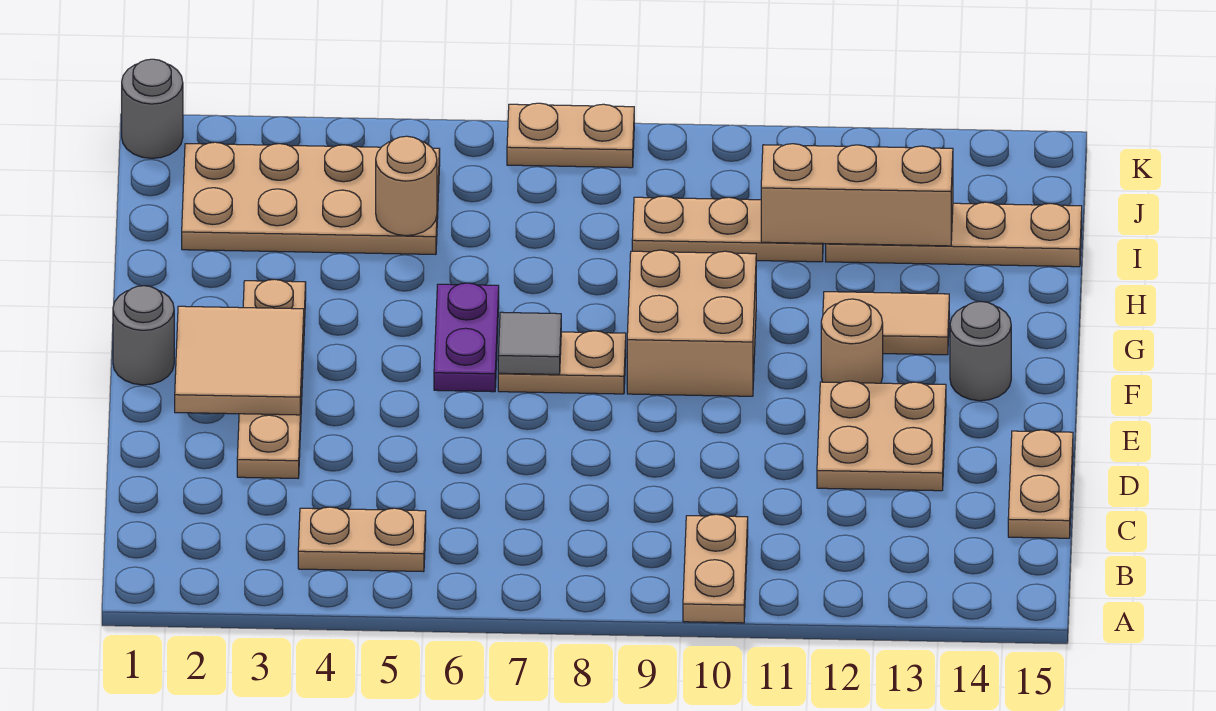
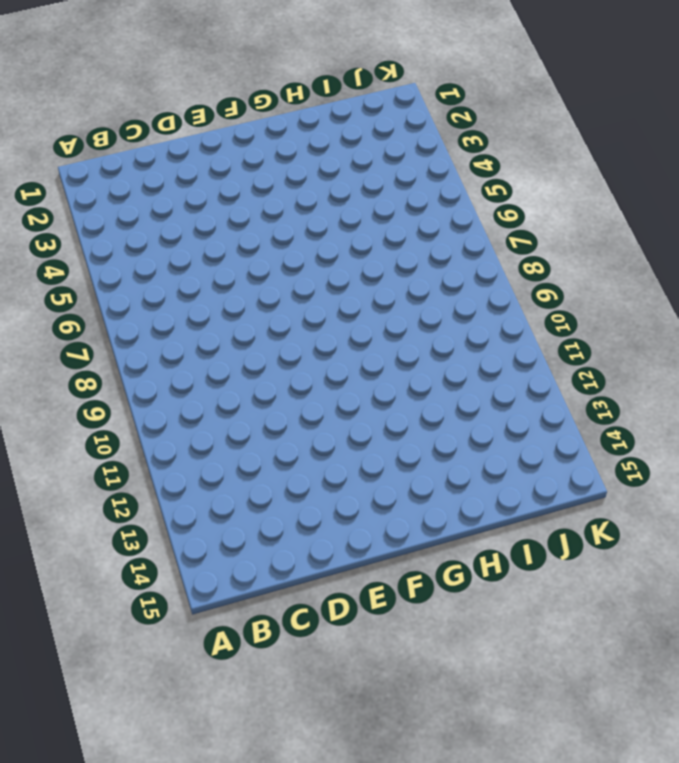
none -> tan plate A10:B10 level 1
none -> tan plate B4:B5 level 1
none -> tan plate C15:D15 level 1

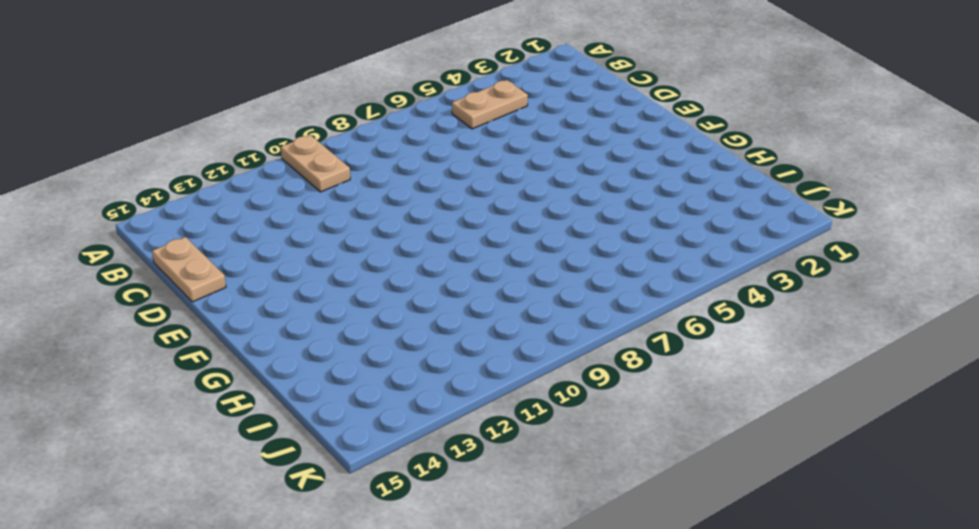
none -> tan plate D3:G3 level 1
none -> tan plate D12:E13 level 1
none -> grey round brick F1 level 1

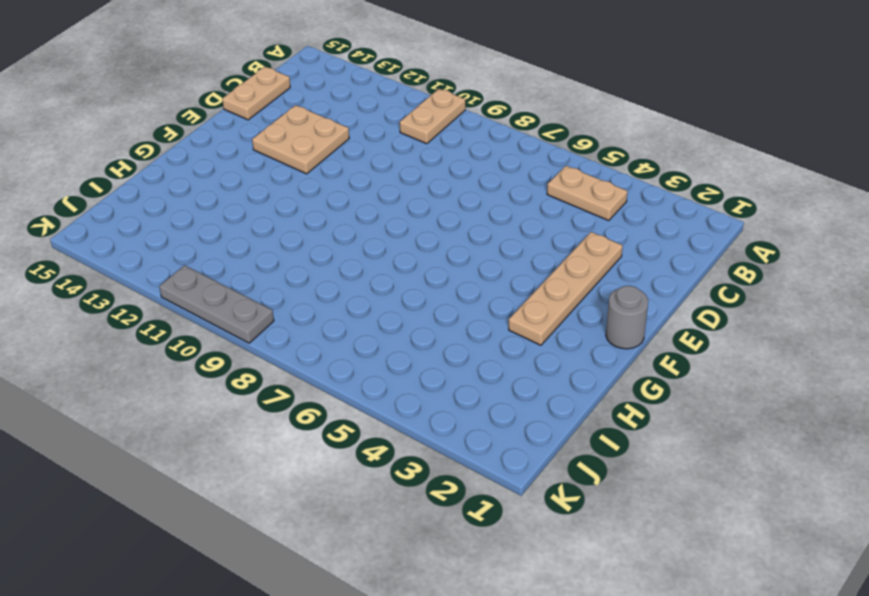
grey plate K9:K11 level 1 -> none
none -> purple plate F6:G6 level 1
none -> tan plate F7:F8 level 1
none -> tan brick F9:G10 level 1

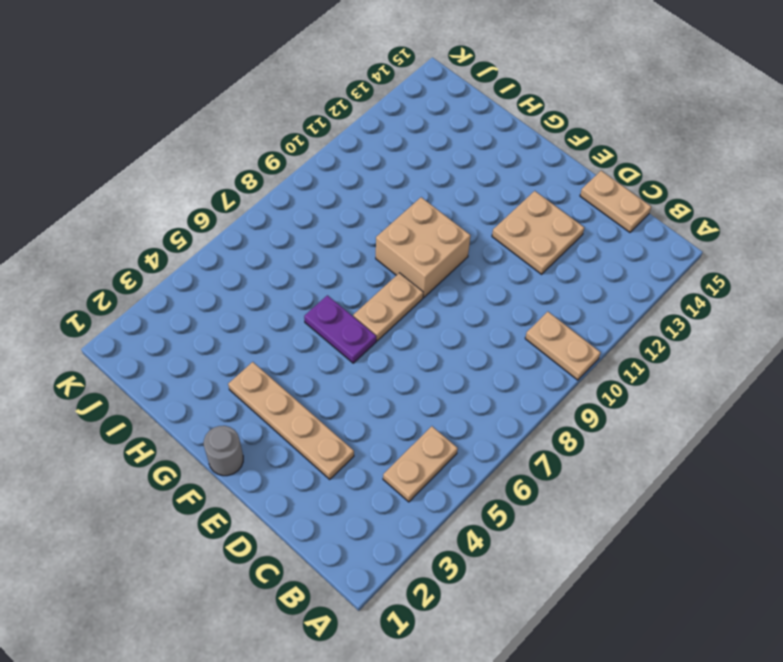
none -> tan round brick F12 level 1
none -> grey round brick F14 level 1
none -> tan tile G12:G13 level 1

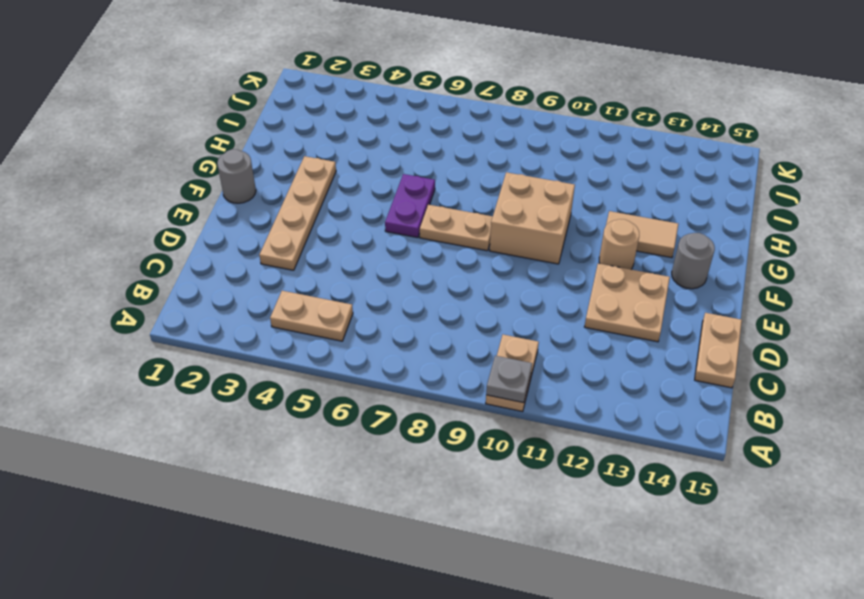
grey plate A10 level 2 -> none
none -> tan plate I2:J5 level 1
none -> tan plate I9:I11 level 1
none -> tan plate I12:I15 level 1

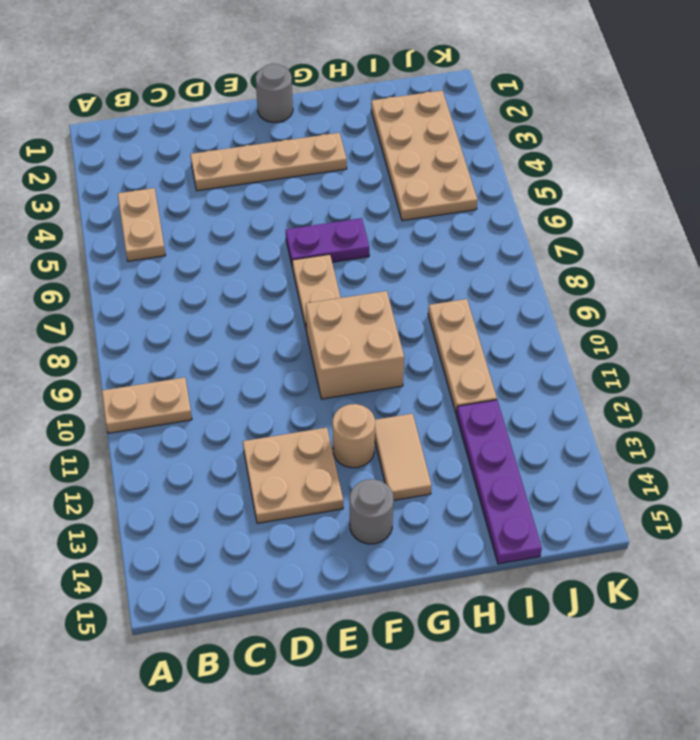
purple plate I12:I15 level 1 -> tan plate I12:I15 level 1
none -> tan plate C15:D15 level 1
none -> grey round brick K1 level 1
none -> tan plate K7:K8 level 1

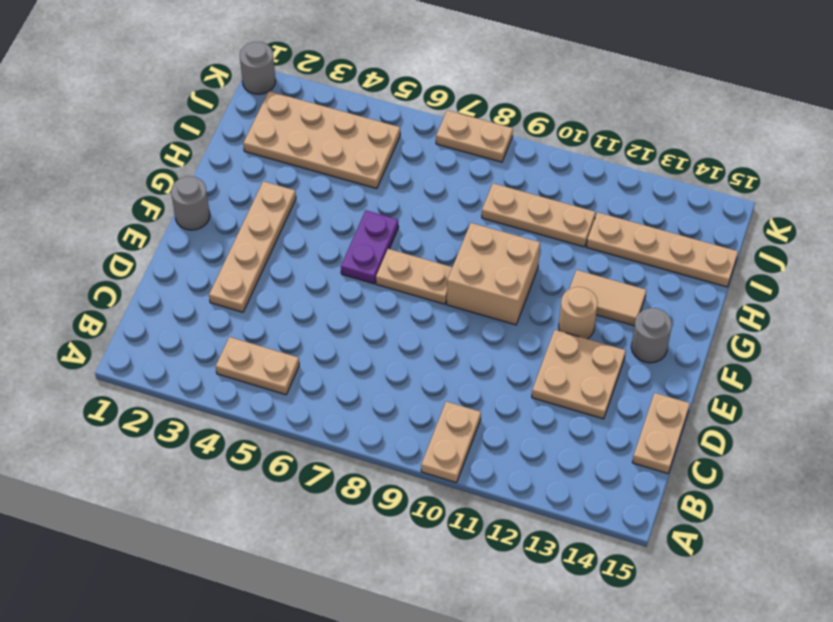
none -> tan tile E2:F3 level 2
none -> grey tile F7 level 2
none -> tan round brick I5 level 2

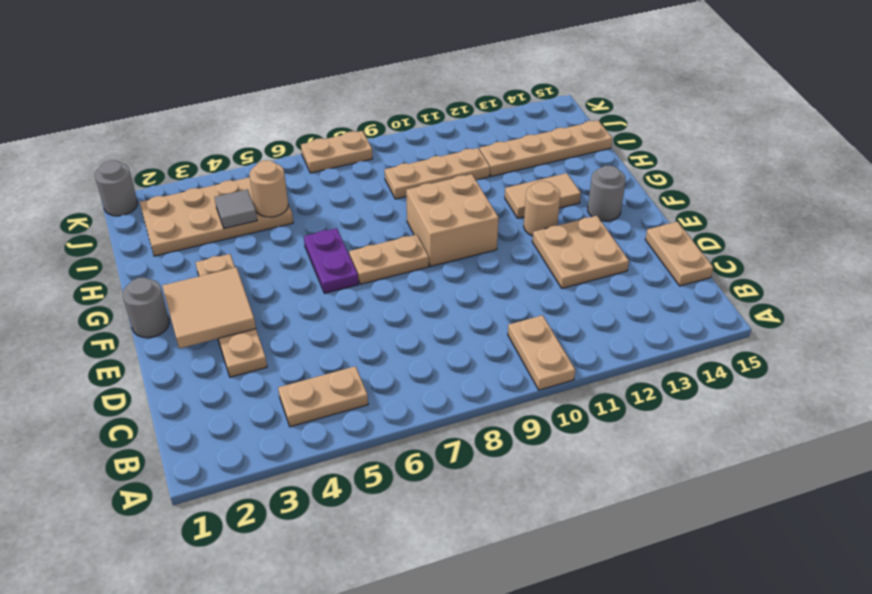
grey tile I4 level 2 -> grey tile F7 level 2
none -> tan brick I11:I13 level 2

